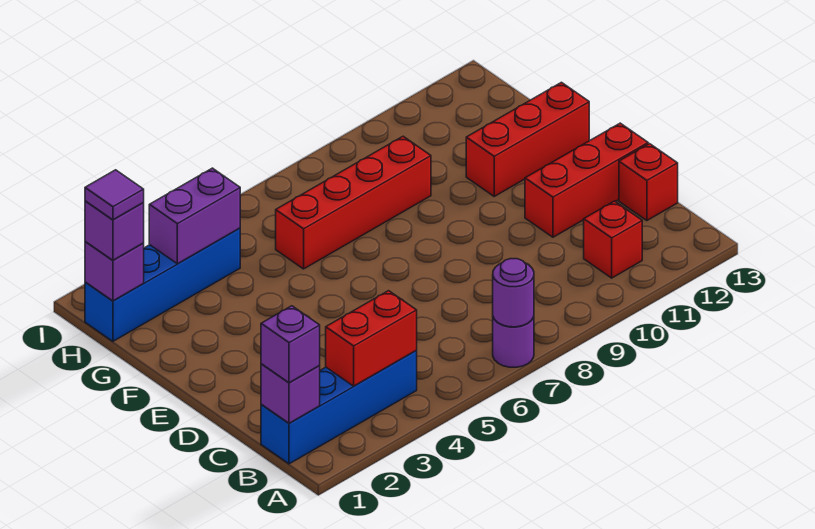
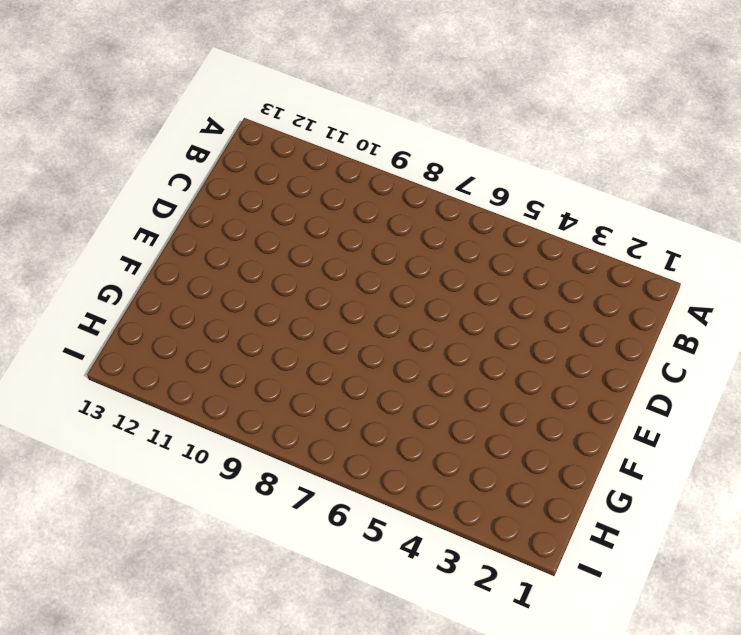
none -> purple round brick A7 level 1
none -> blue brick B1:B4 level 1
none -> red brick B11 level 1

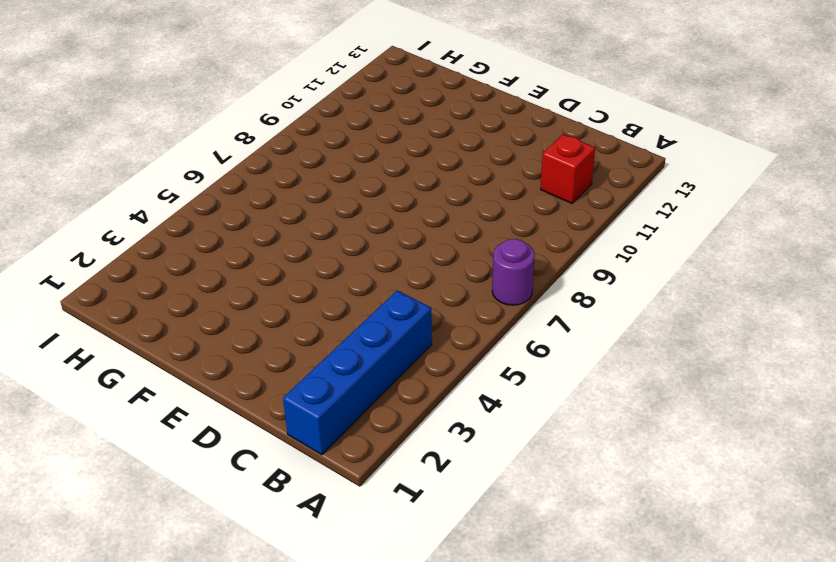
none -> red brick C13 level 1
none -> red brick D11:D13 level 1
none -> red brick F11:F13 level 1

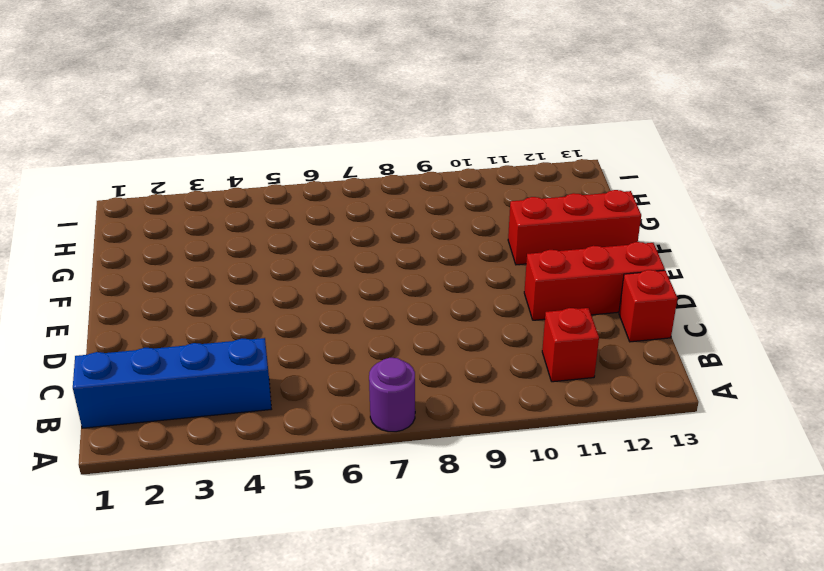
none -> red brick G6:G9 level 1
none -> blue brick H1:H4 level 1
none -> purple round brick A7 level 2

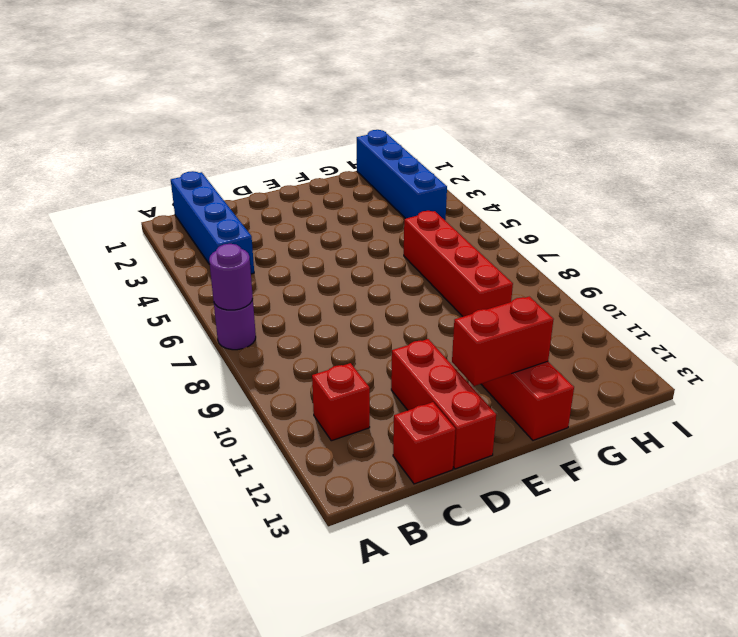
red brick E12:F12 level 2 -> red brick B3:B4 level 2
none -> purple brick B1 level 2
none -> purple brick H1 level 2
none -> purple brick H3:H4 level 2

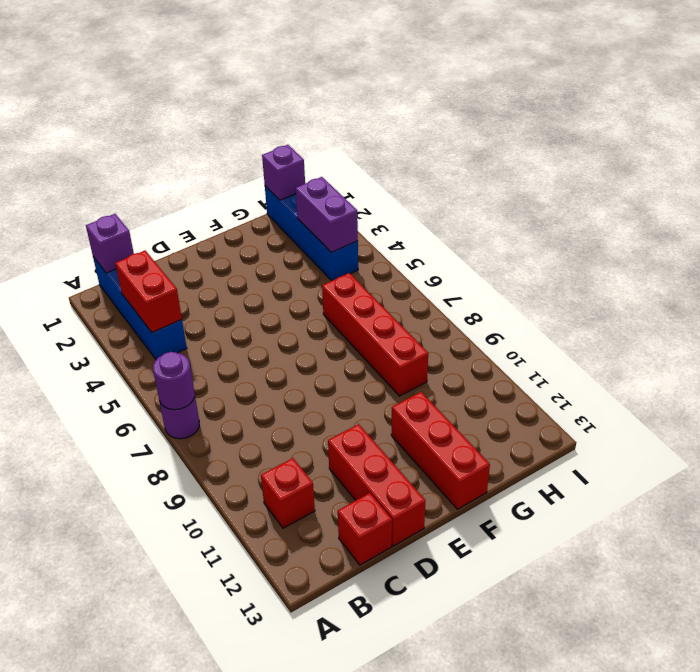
none -> purple brick B1 level 3
none -> purple brick H1 level 3
none -> purple tile H1 level 4

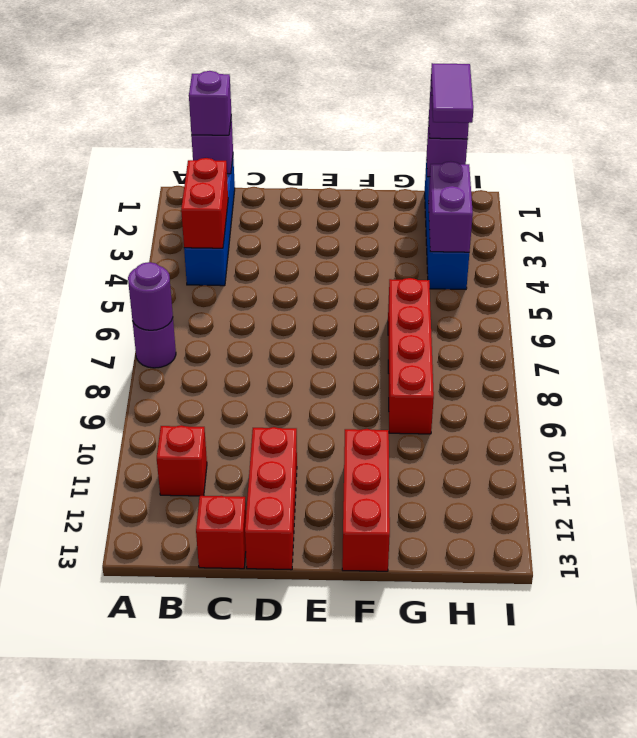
purple tile H1:H2 level 4 -> purple tile H1 level 4

